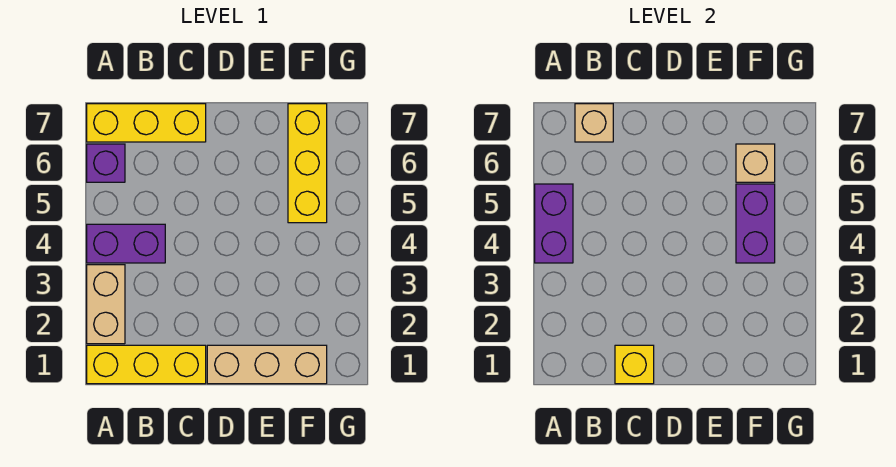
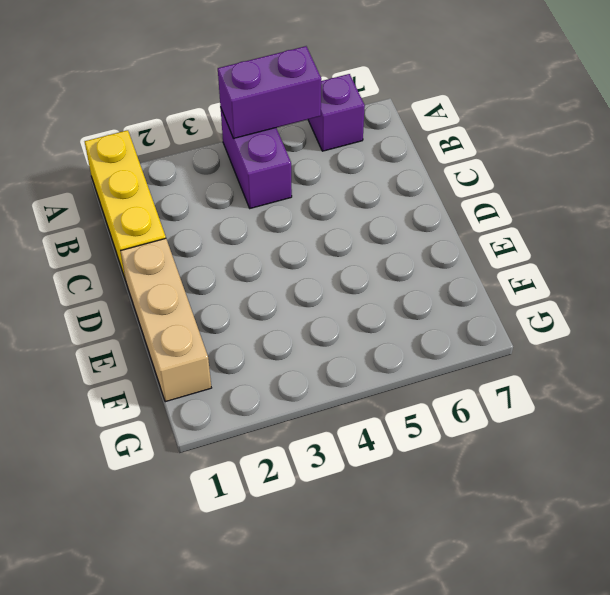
none -> tan brick A2:A3 level 1
none -> yellow brick A7:C7 level 1
none -> yellow brick F5:F7 level 1

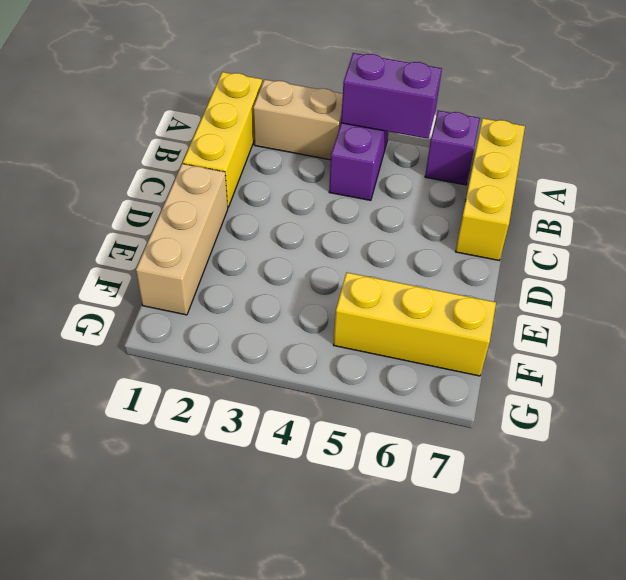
none -> tan brick B7 level 2
none -> yellow brick C1 level 2
none -> purple brick F4:F5 level 2

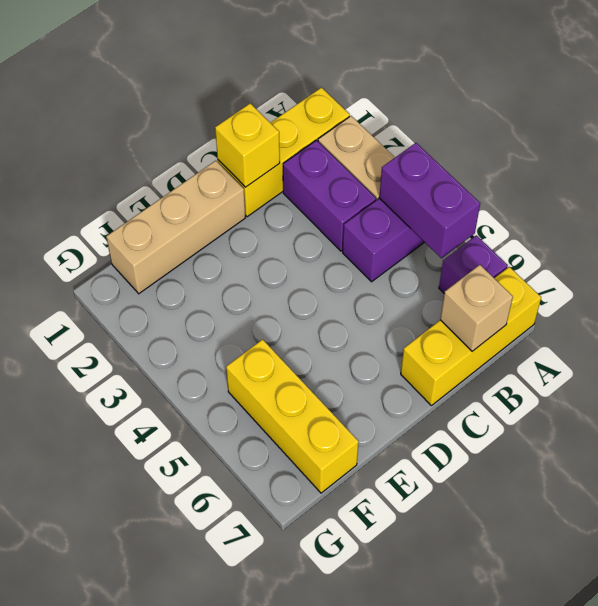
purple brick B2:B3 level 1 -> purple brick F4:F5 level 2
none -> tan brick F6 level 2

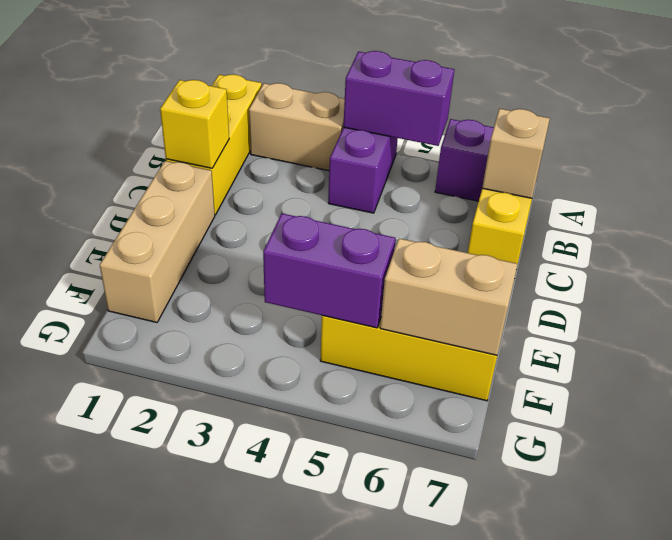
tan brick F6:F7 level 2 -> tan brick F6 level 2

